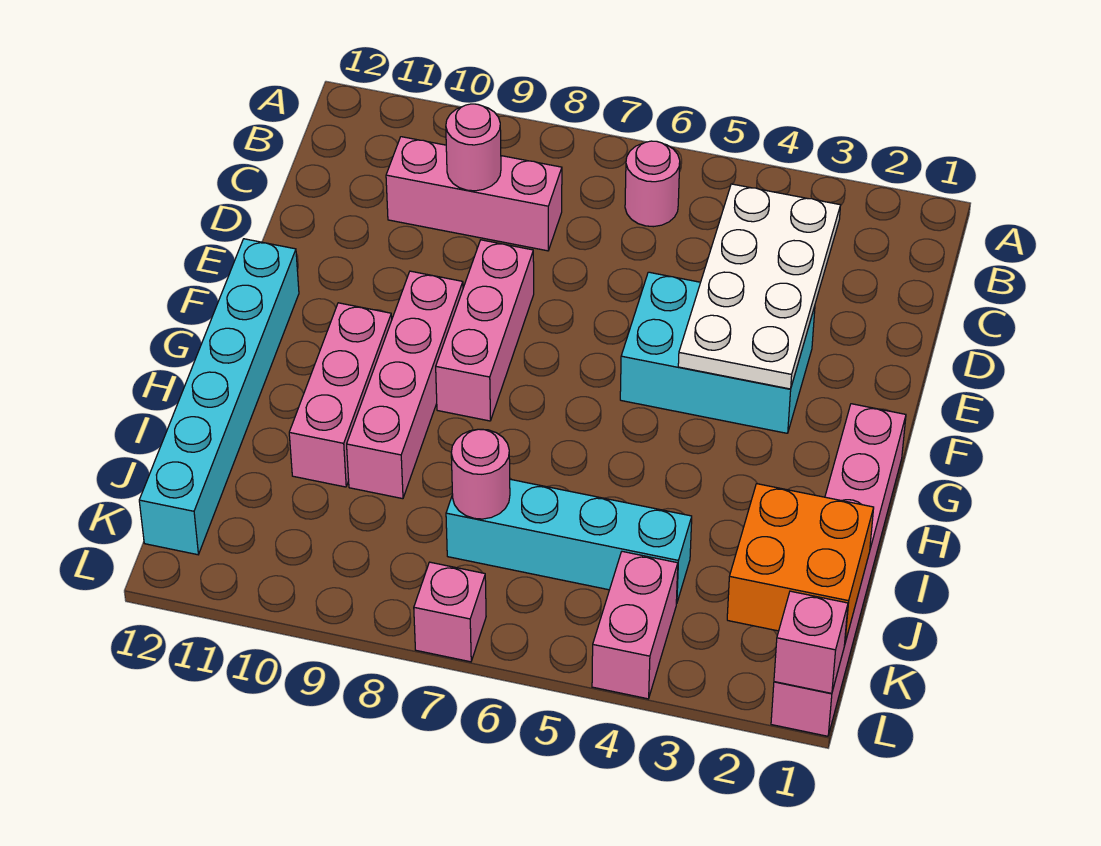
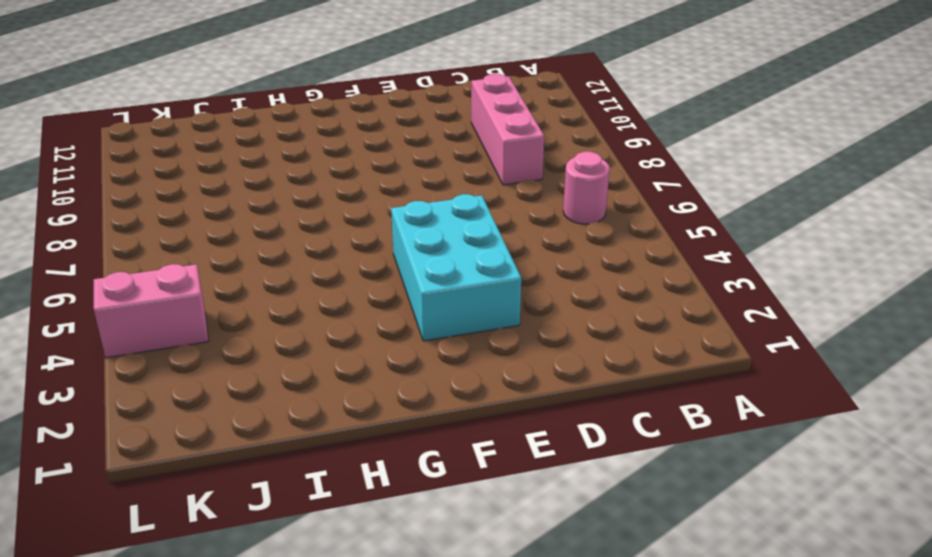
none -> pink brick E8:G8 level 1
none -> pink brick F9:I9 level 1
none -> cyan brick F12:K12 level 1

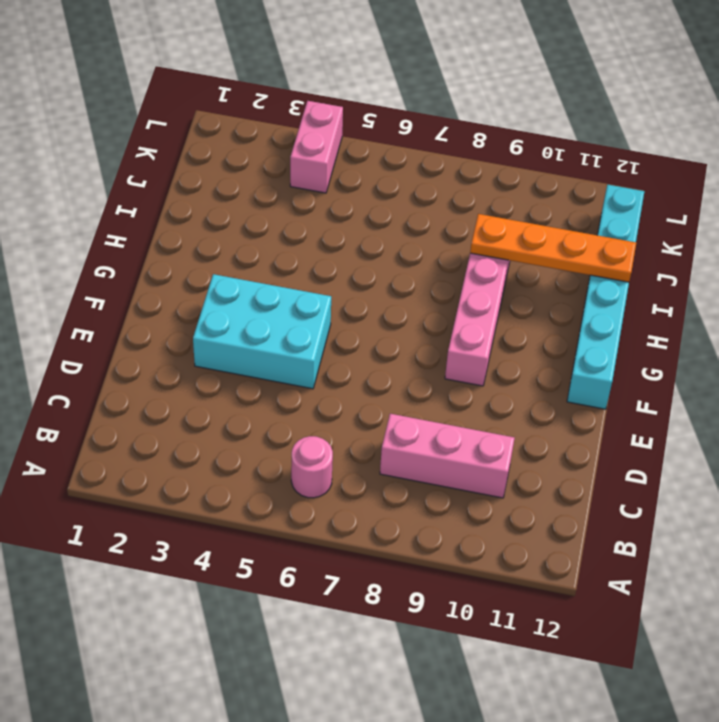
orange plate I9:I12 level 2 -> none
none -> pink brick E8:G8 level 1
none -> pink brick G1:L1 level 1
none -> pink brick G10:I10 level 1

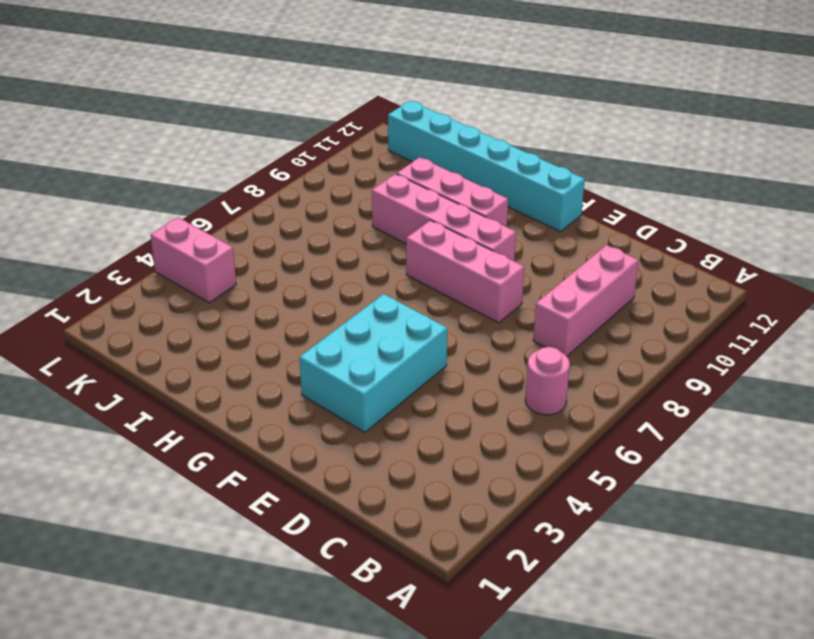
none -> pink brick G1:L1 level 1
none -> cyan brick J4:J7 level 1
none -> pink brick L7 level 1

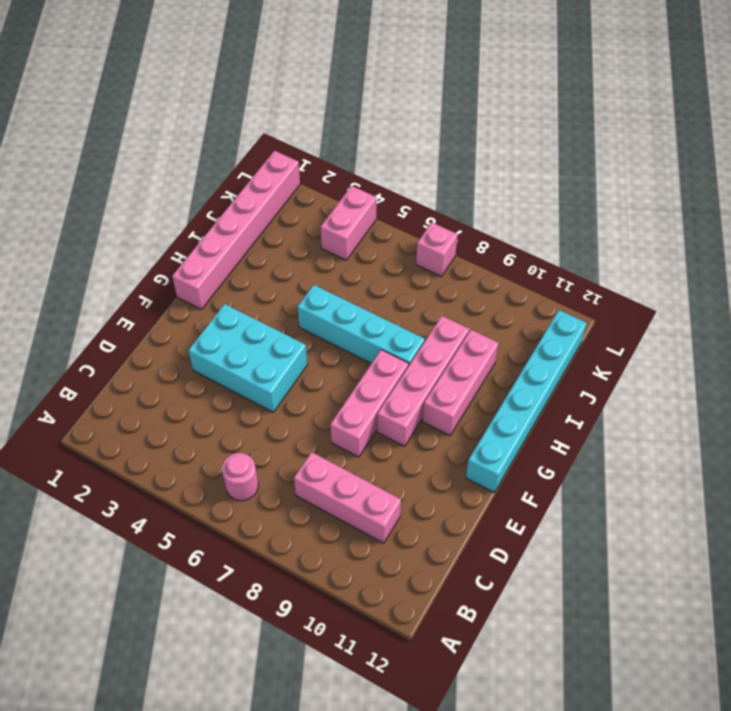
cyan brick H5:H8 level 1 -> cyan brick J4:J7 level 1
none -> white plate C3:F4 level 2
none -> pink round brick C9 level 2
none -> orange brick J1:K2 level 2

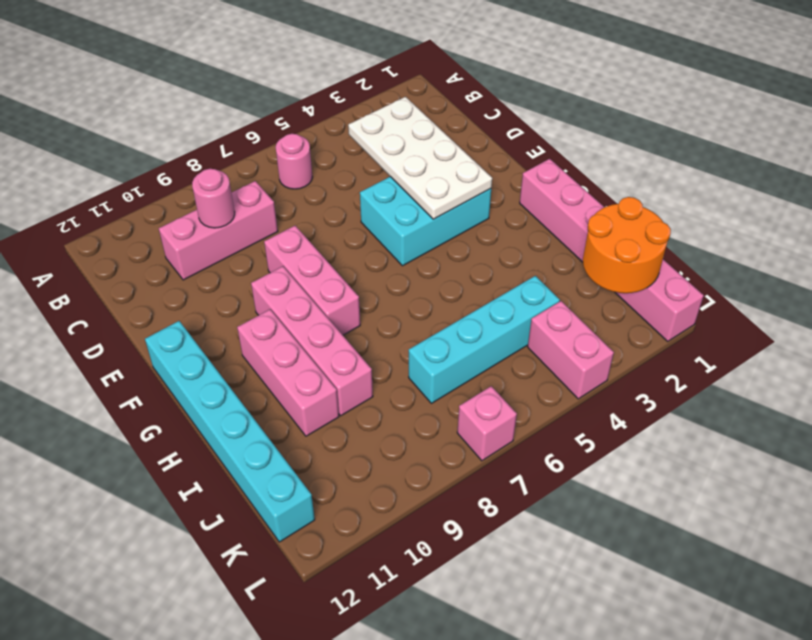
orange round brick J1:K2 level 2 -> orange brick J1:K2 level 2
none -> pink round brick J7 level 2
none -> pink brick L1 level 2

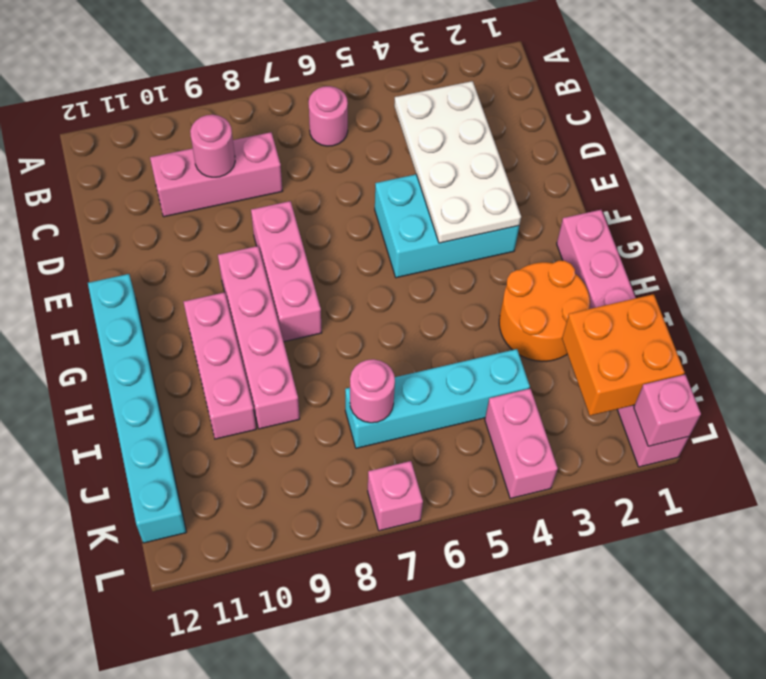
orange round brick H2:I3 level 1 -> none

